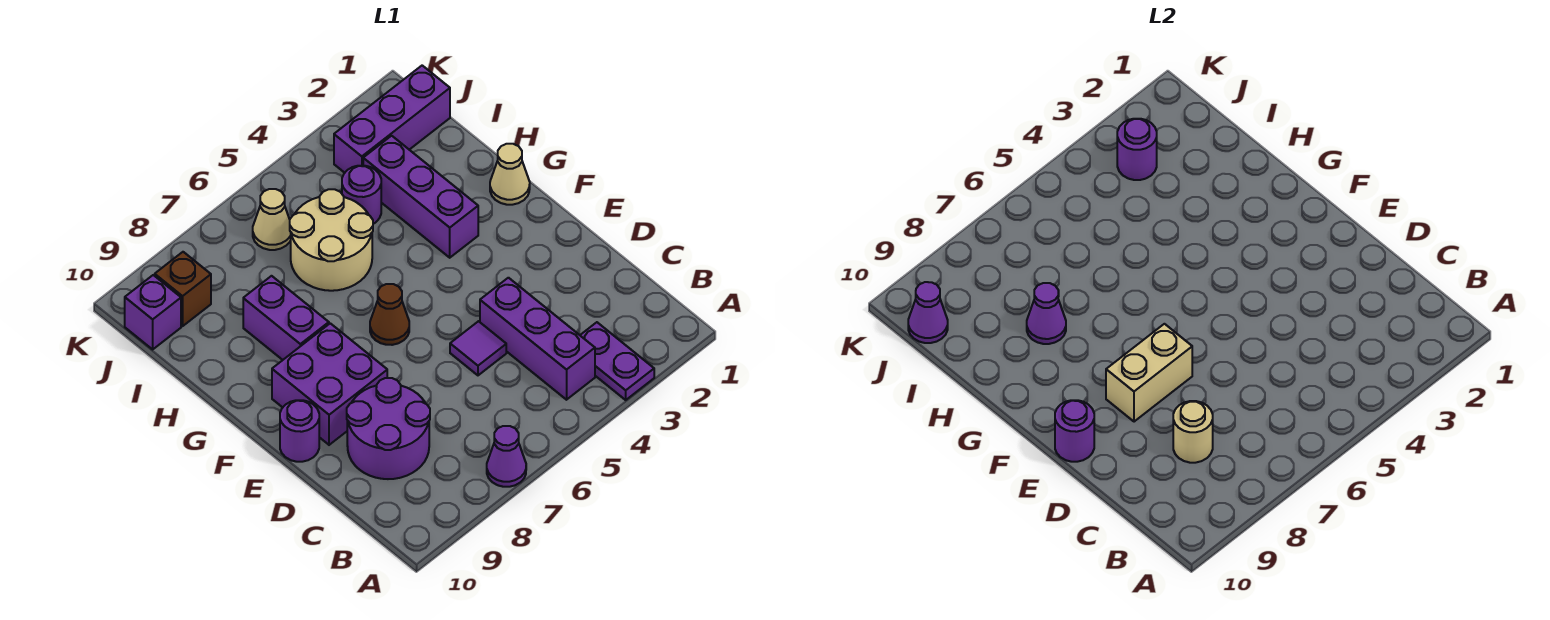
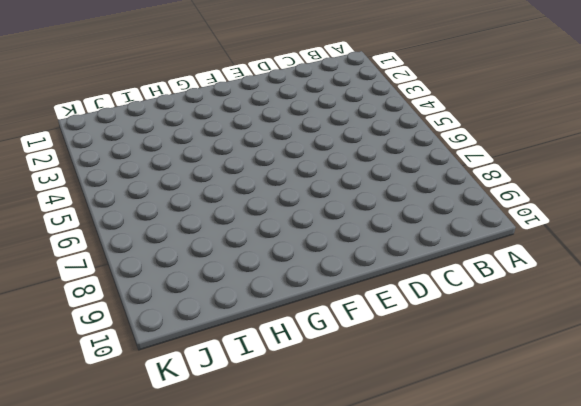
none -> purple plate A3:B3 level 1
none -> purple cone A7 level 1
none -> purple brick B4:D4 level 1

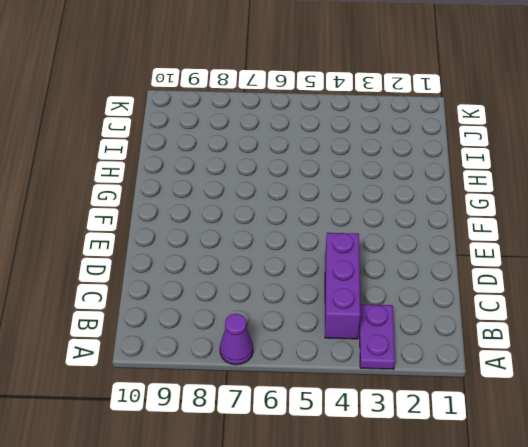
none -> purple round brick C8:D9 level 1
none -> purple tile D5 level 1
none -> purple brick E8:F9 level 1

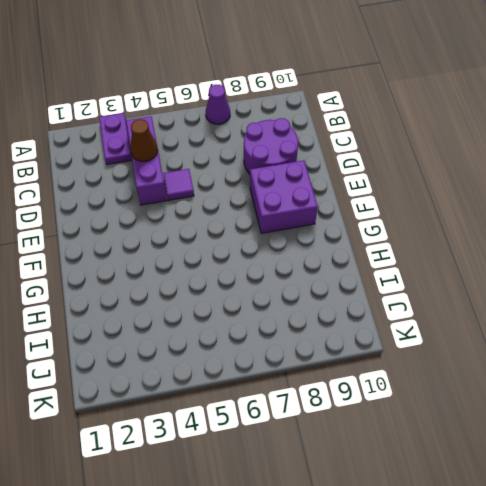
brown cone C4 level 2 -> brown cone F6 level 1
none -> purple round brick E10 level 1
none -> tan cone G1 level 1
none -> purple brick G3:I3 level 1

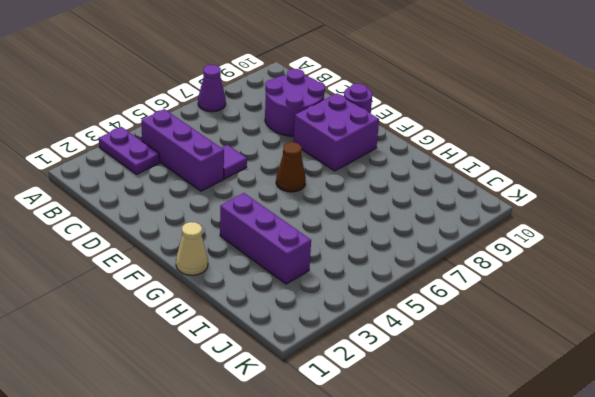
none -> purple brick G8:H8 level 1
none -> tan round brick H5:I6 level 1
none -> purple round brick I4 level 1

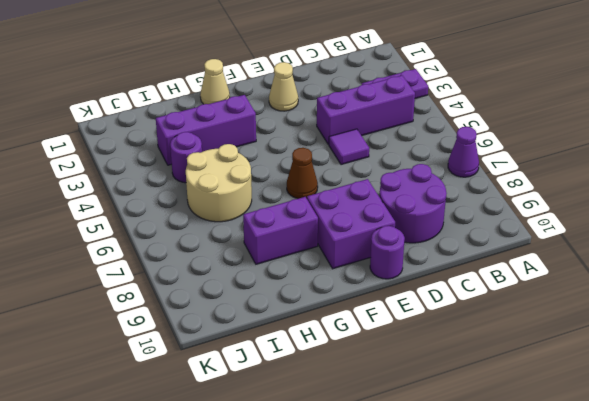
tan cone E2 level 1 -> tan cone J6 level 1
none -> purple brick J1:J3 level 1
none -> brown brick J9 level 1
none -> purple brick J10 level 1

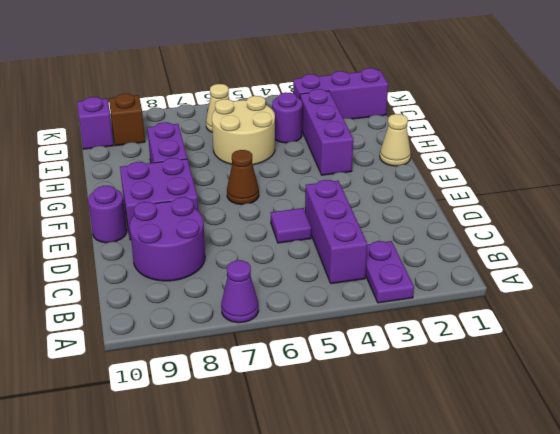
none -> tan round brick C8 level 2
none -> tan brick E7:E8 level 2
none -> purple round brick E10 level 2

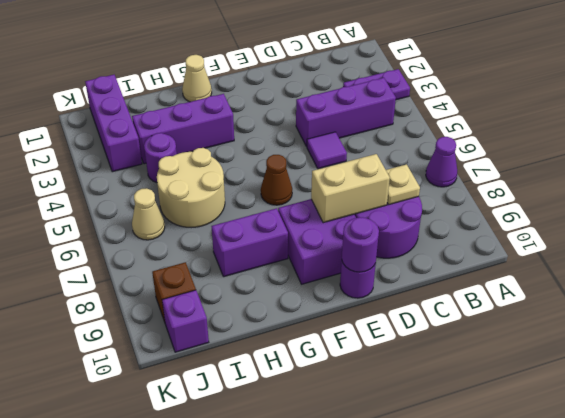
tan plate C8 level 2 -> tan round brick C8 level 2
tan brick D8:E8 level 2 -> tan brick E7:E8 level 2
none -> purple cone H8 level 2
none -> purple round brick J3 level 2
none -> purple cone J10 level 2

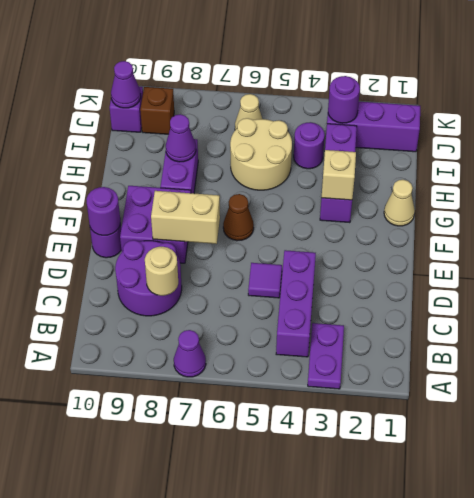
tan brick G3 level 2 -> none

